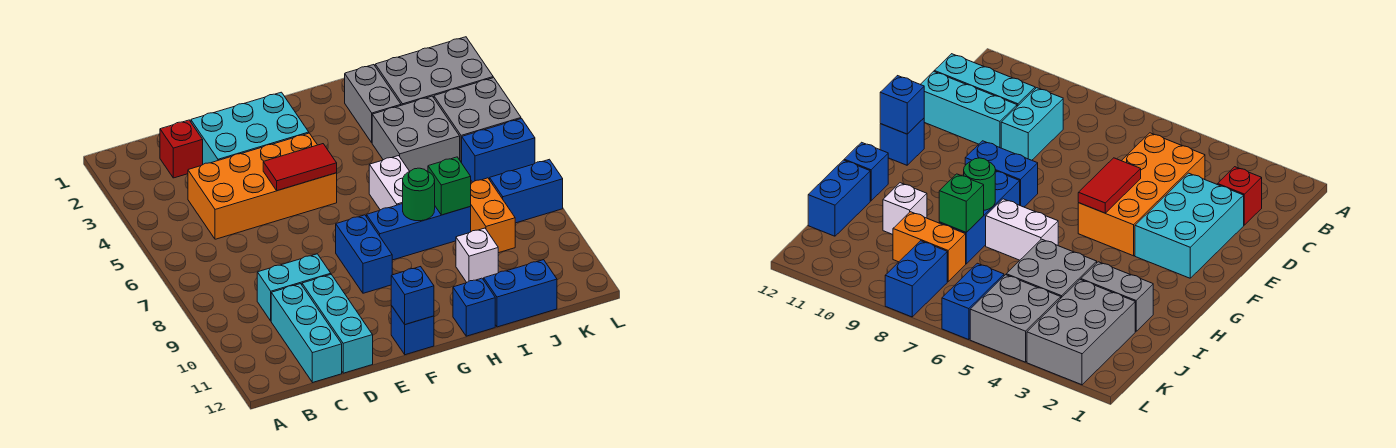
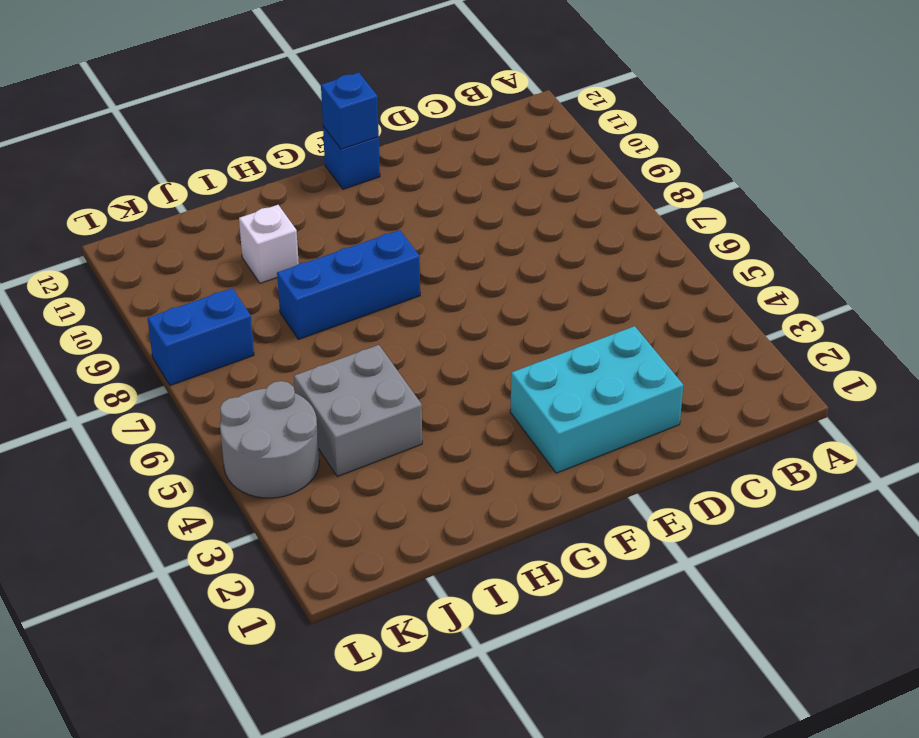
grey round brick K4:L5 level 1 -> grey brick K4:L5 level 1
none -> red brick C2 level 1
none -> orange brick C4:F5 level 1
none -> cyan brick C9:D9 level 1

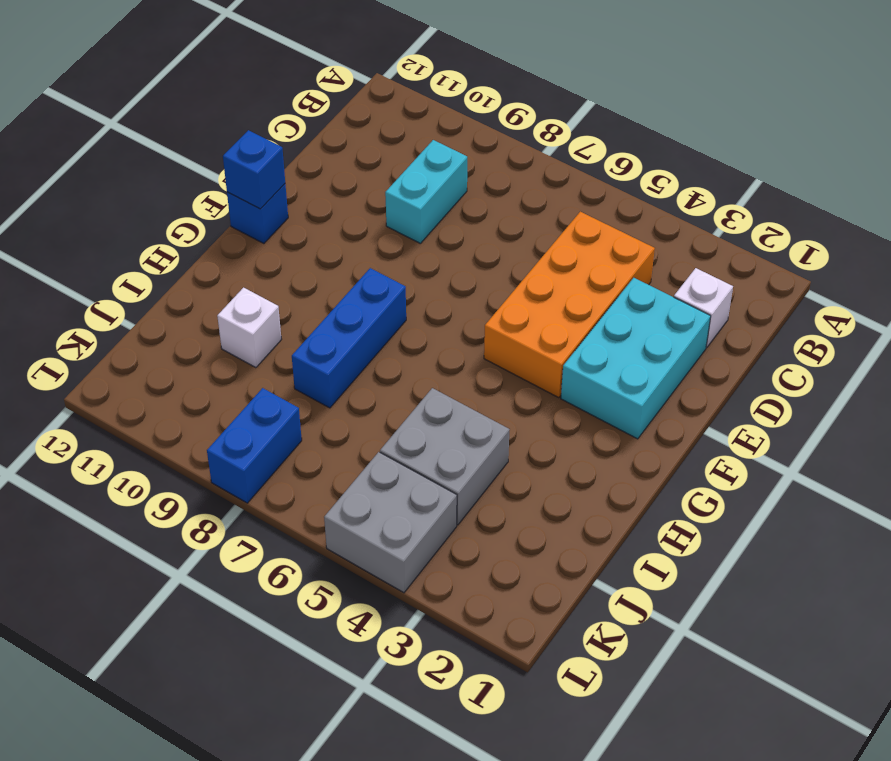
white brick C2 level 1 -> red brick C2 level 1
none -> cyan brick C10:C12 level 1
none -> cyan brick D10:D12 level 1
none -> blue brick F8:F9 level 1

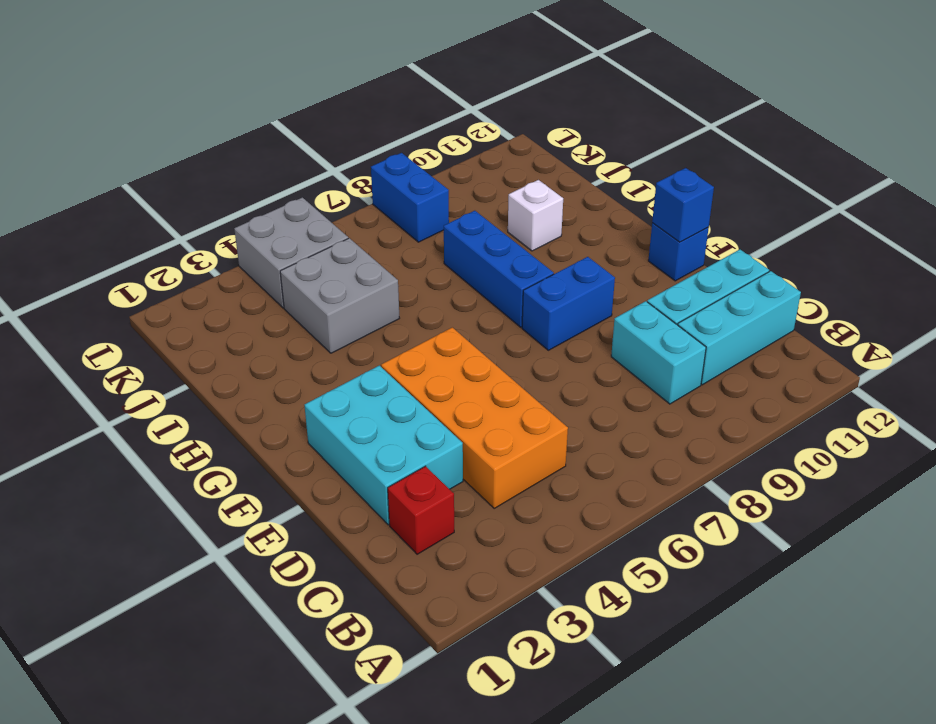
none -> white brick H6:H7 level 1
none -> blue brick H12 level 1
none -> grey brick I2:I3 level 1

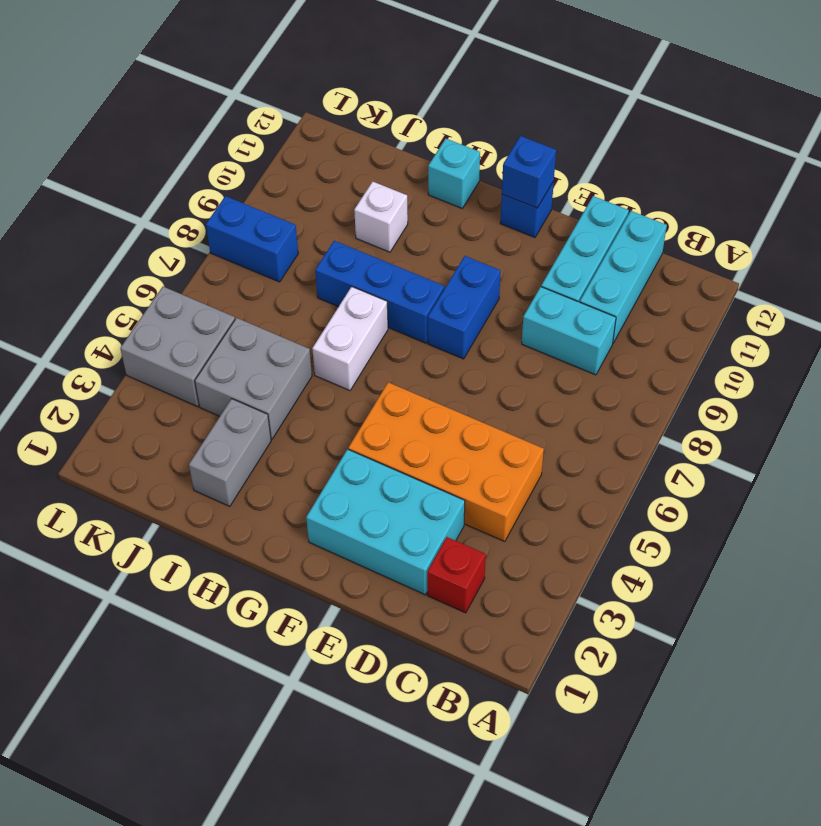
cyan brick H12 level 1 -> blue brick H12 level 1
none -> blue brick I12:J12 level 1
none -> grey brick J2:L3 level 1
none -> orange brick J8:J9 level 1

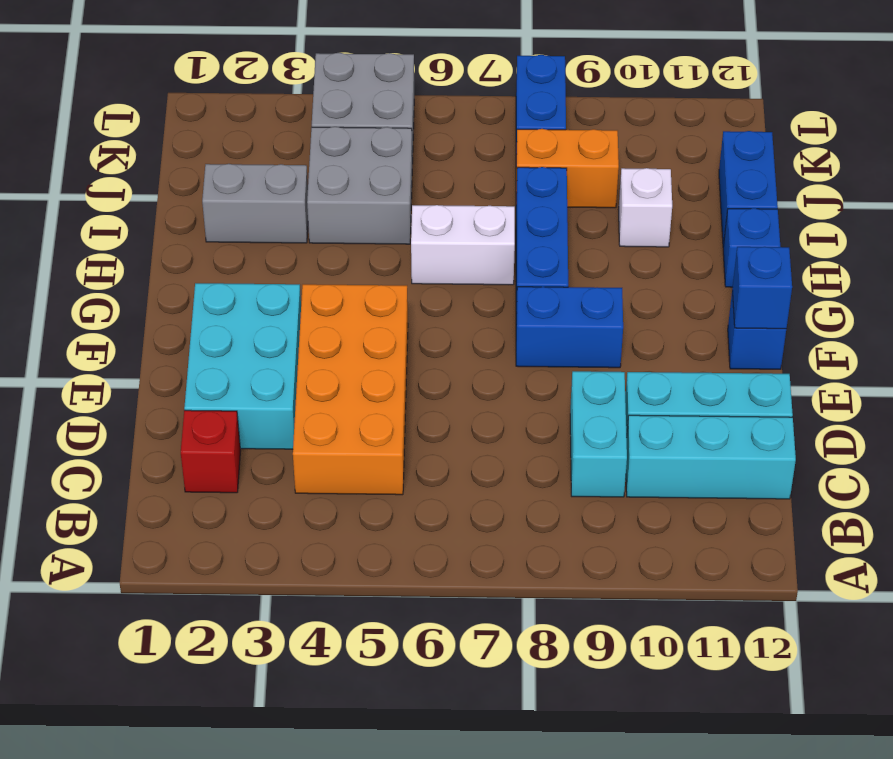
none -> grey brick J2:L3 level 1
none -> blue brick K6:L6 level 1
none -> red tile E5:F5 level 2

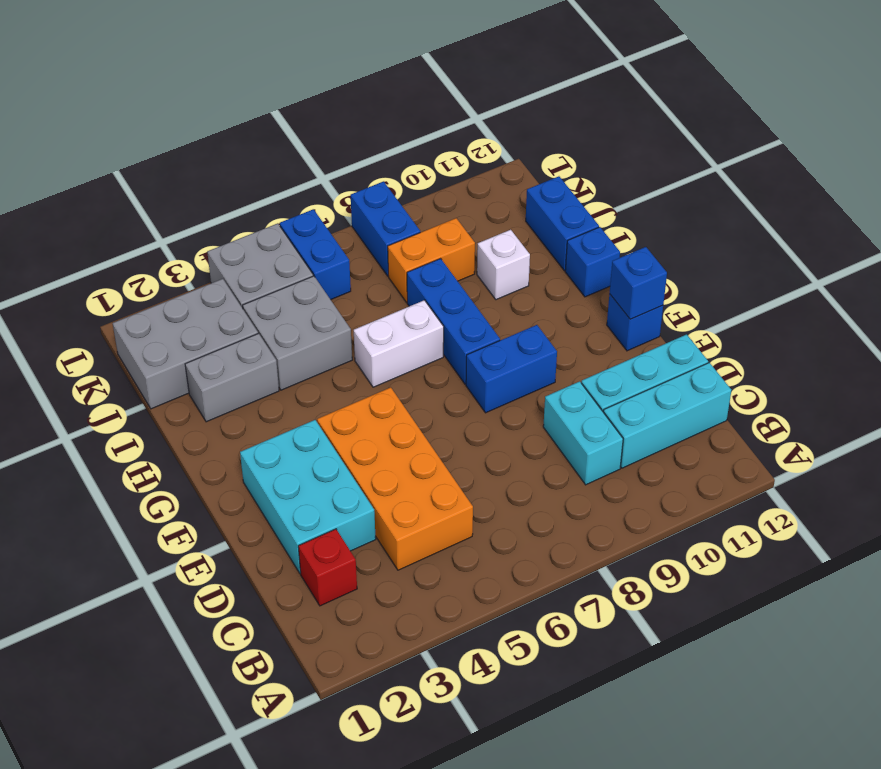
grey brick J1:K3 level 1 -> grey brick J2:L3 level 1
none -> red tile E5:F5 level 2
none -> green round brick H8 level 2
none -> green brick I8 level 2

